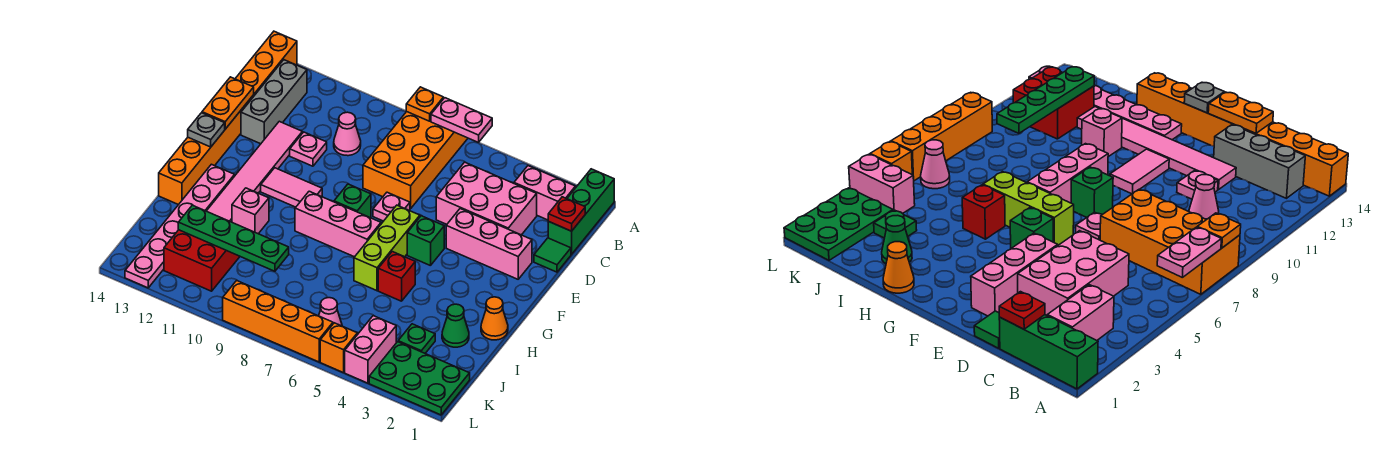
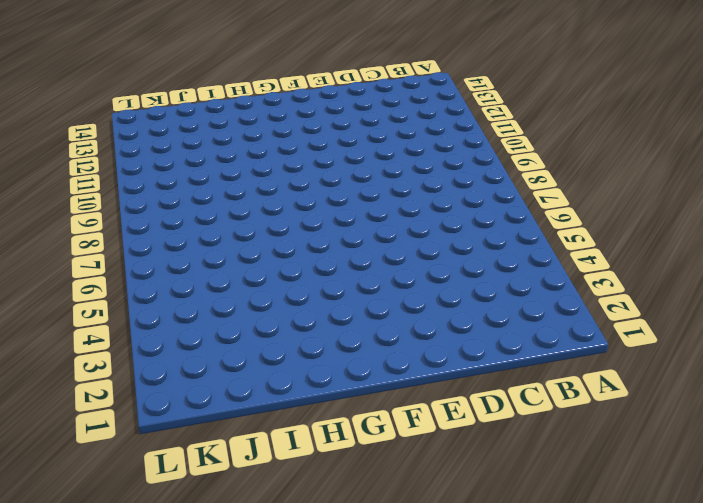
none -> green brick A1:C1 level 1
none -> orange brick A7:D8 level 1
none -> orange brick A14:H14 level 1
none -> pink brick B2:B3 level 1

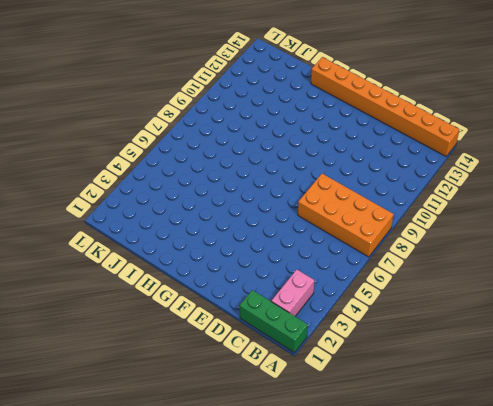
none -> grey brick B13:D13 level 1
none -> pink brick C3:D5 level 1
none -> pink cone C10 level 1
none -> green tile D1 level 1

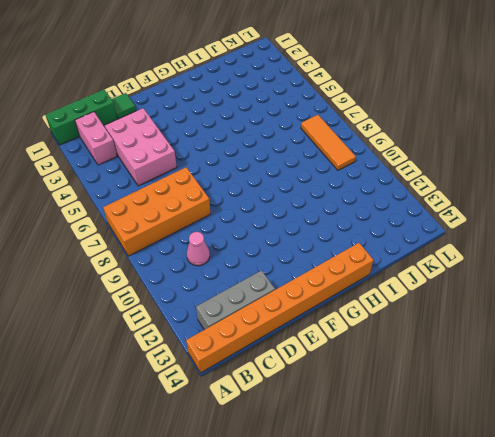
orange tile K7:K9 level 1 -> none
none -> pink plate D11 level 1
none -> pink tile D12:I12 level 1
none -> pink brick E2:E4 level 1
none -> pink plate E7 level 1

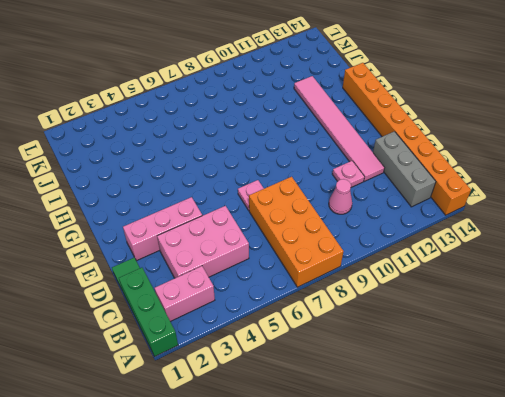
none -> green brick F5 level 1
none -> lime brick F6:H6 level 1
none -> green brick F8 level 1
none -> pink tile F10:F11 level 1

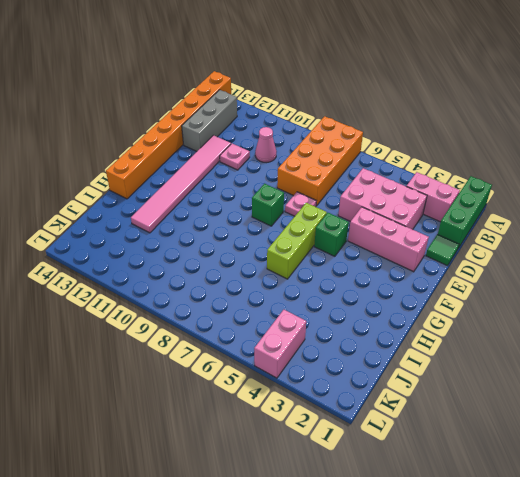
none -> pink tile F10:F11 level 1
none -> pink brick G7:G9 level 1
none -> pink plate G13:L13 level 1
none -> orange cone H1 level 1

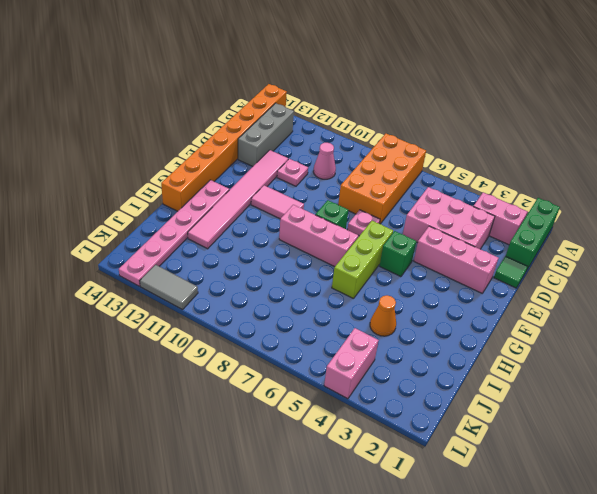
orange cone I4 level 1 -> orange cone H1 level 1
grey tile L11:L12 level 1 -> none
none -> red brick H5 level 1
none -> pink brick H11 level 1
none -> green cone I2 level 1
none -> green plate J3 level 1

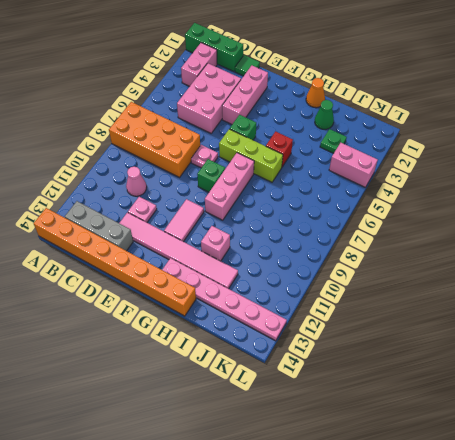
none -> red brick J11:K12 level 1
none -> green plate K1:L3 level 1
none -> pink cone K6 level 1
none -> orange brick L5 level 1

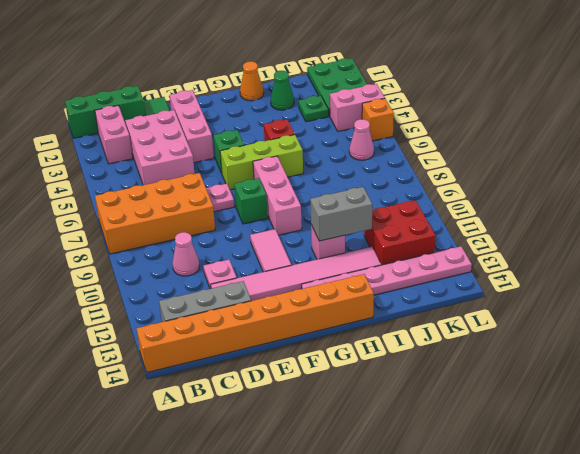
grey brick H11:I11 level 2 -> none
none -> orange brick L6:L9 level 1
none -> pink plate A6:A7 level 2
none -> orange plate A8 level 2
none -> red plate C1 level 2

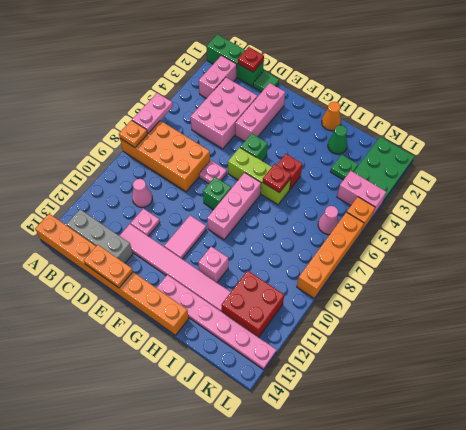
red plate H6 level 2 -> none
none -> grey plate F14 level 2
none -> green plate J9:J12 level 2

